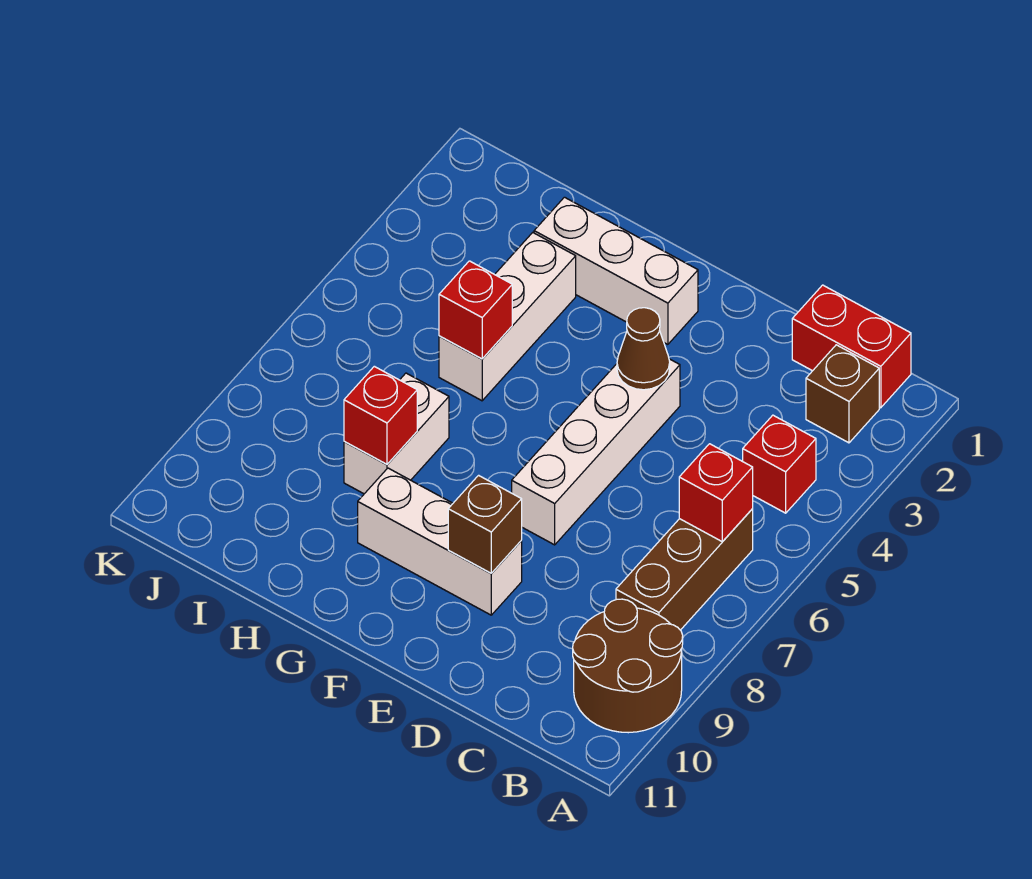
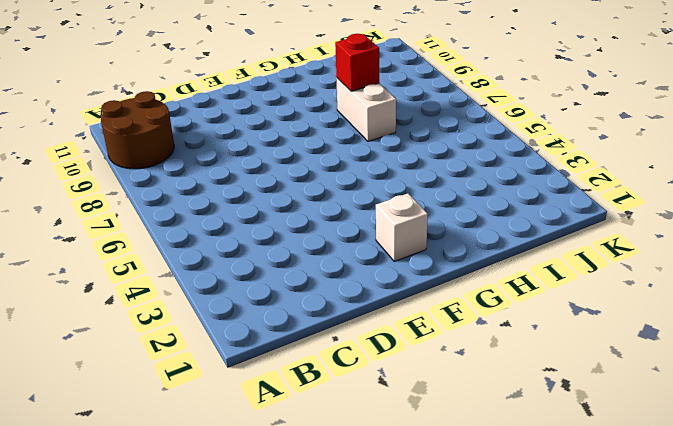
white brick F2 level 1 -> white brick F2:H2 level 1
none -> red brick B1:C1 level 1
none -> brown brick B2 level 1
none -> red brick B4 level 1

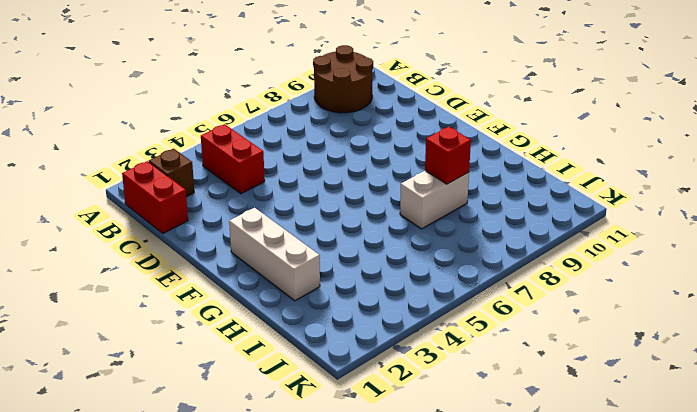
red brick B4:C4 level 1 -> red brick B4 level 1
none -> brown brick B6:B8 level 1
none -> white brick E4:E7 level 1
none -> white brick E9:G9 level 1

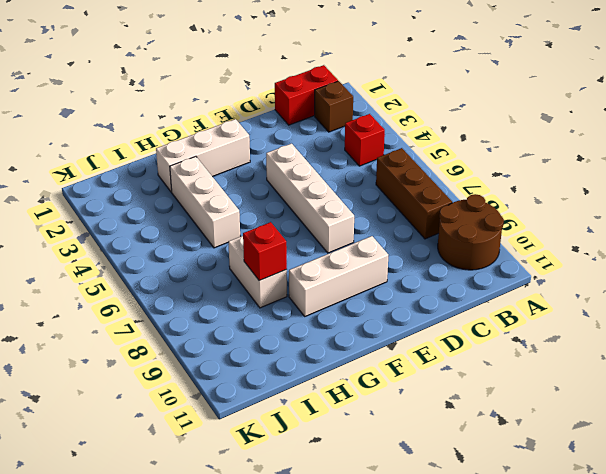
none -> red brick B6 level 2
none -> brown cone E4 level 2
none -> brown brick E9 level 2

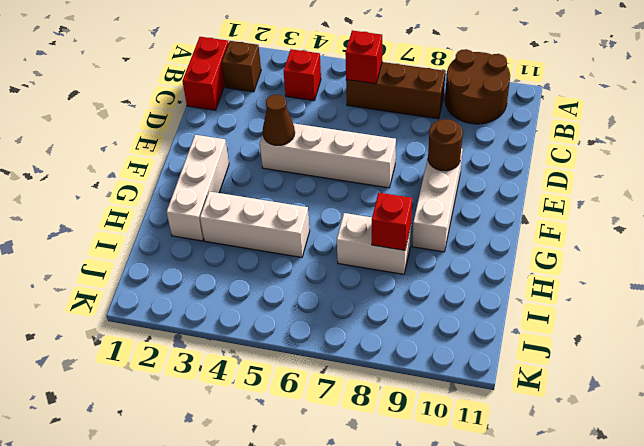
brown round brick E9 level 2 -> brown brick E9 level 2
none -> red brick H5 level 2

